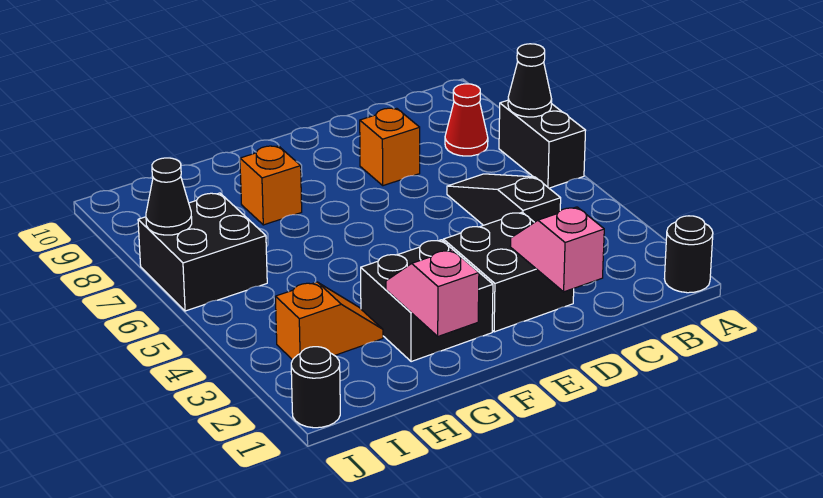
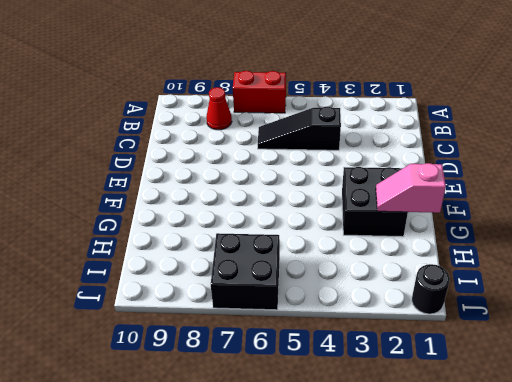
red brick A6:A7 level 1 -> black brick A6:A7 level 1
none -> black round brick A1 level 1
none -> black brick D2:E3 level 1
none -> orange brick D8 level 1

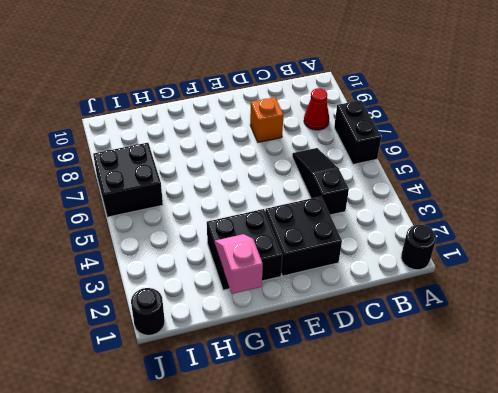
none -> orange brick G8 level 1
none -> orange slope H3:I3 level 1 top I
none -> black cone A7 level 2

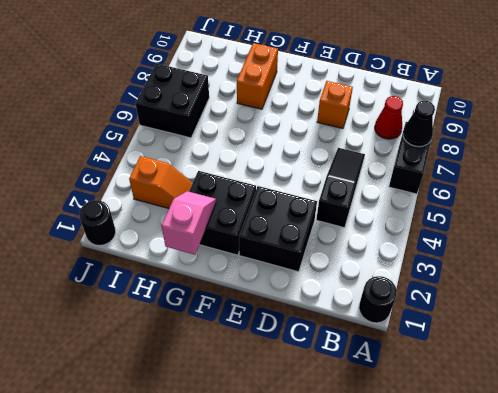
orange brick G8:G9 level 1 -> orange brick G8 level 1
none -> pink slope D1:D2 level 2 top 1
none -> black cone J7 level 2

